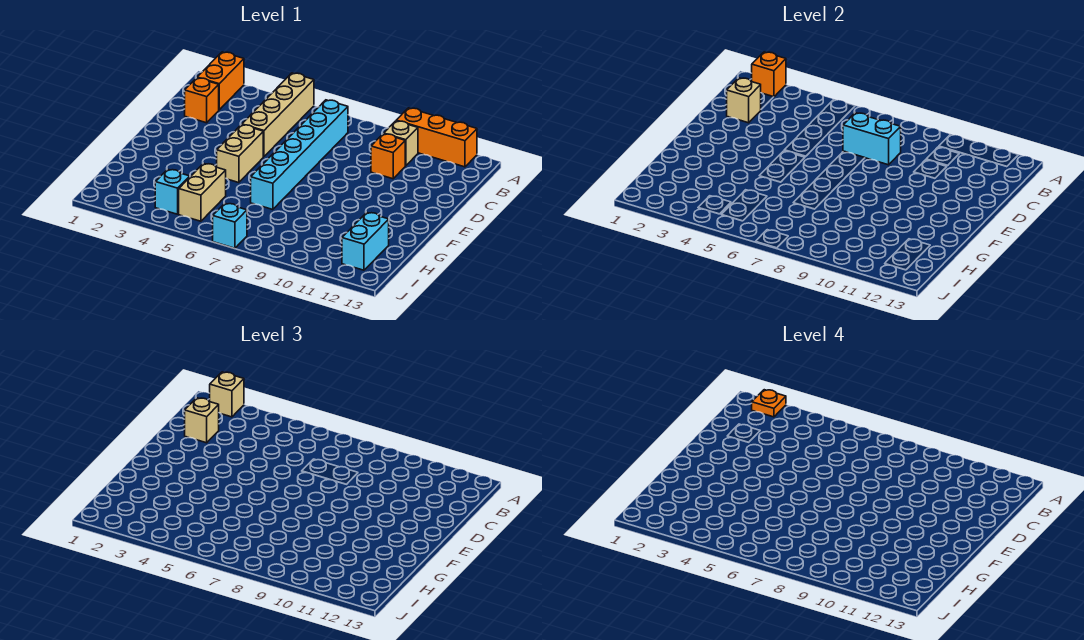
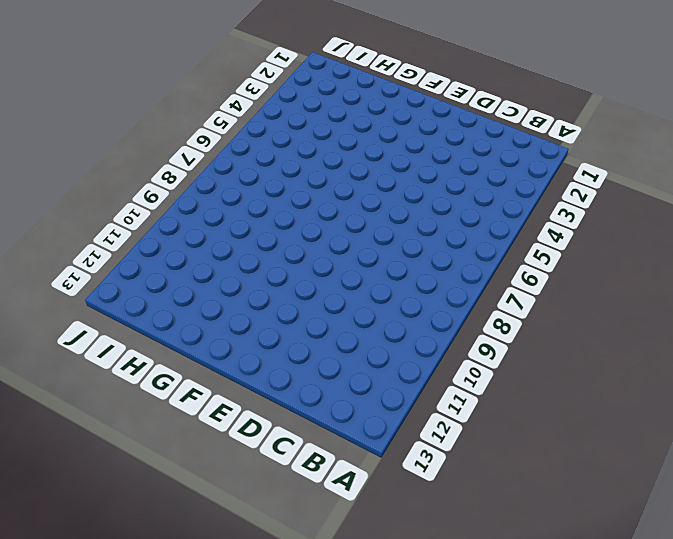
none -> orange brick A2:B2 level 1
none -> tan brick A5:D5 level 1
none -> orange brick A10:A12 level 1

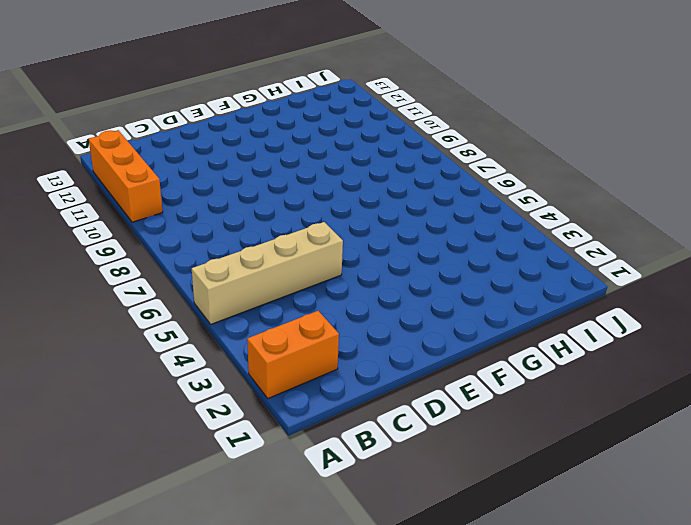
none -> cyan brick B7:G7 level 1
none -> tan brick B10 level 1
none -> orange brick C2 level 1

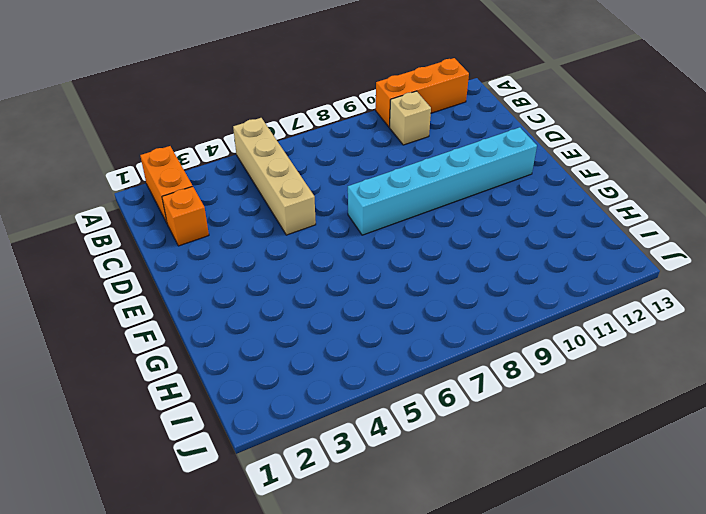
cyan brick E7:E12 level 1 -> cyan brick B7:G7 level 1
none -> orange brick C10 level 1
none -> tan brick E5:F5 level 1
none -> tan brick H5:I5 level 1

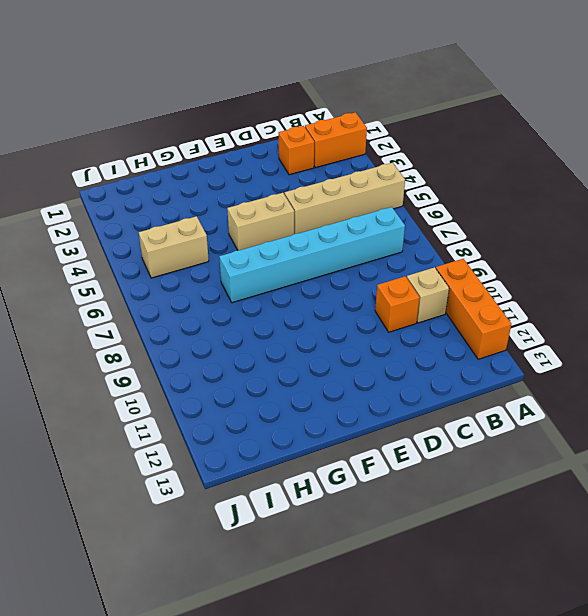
none -> cyan brick H12:I12 level 1
none -> cyan brick I4 level 1
none -> cyan brick J7 level 1

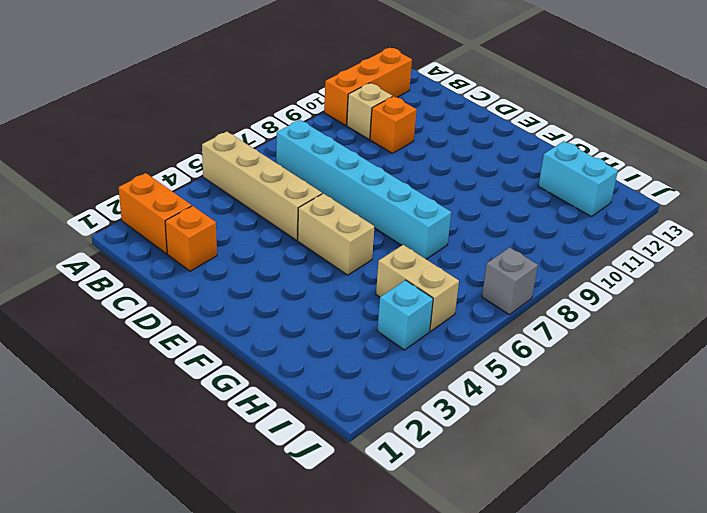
grey brick J7 level 1 -> cyan brick J7 level 1
none -> orange brick A2 level 2
none -> tan brick C2 level 2
none -> cyan brick C7:C8 level 2

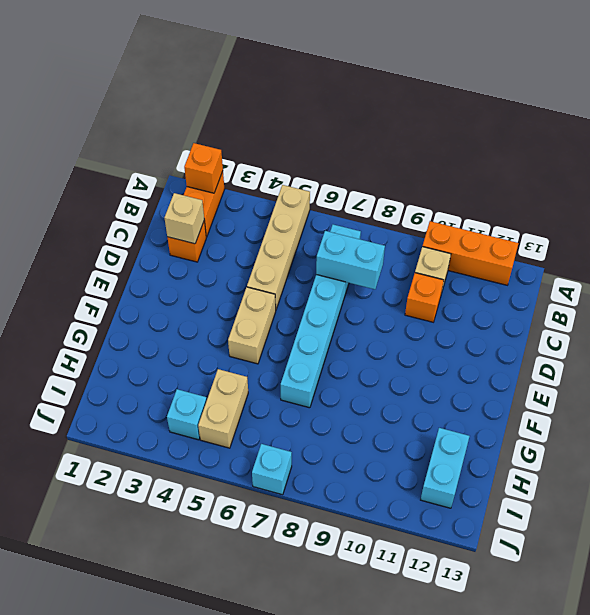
none -> tan brick A2 level 3
none -> tan brick C2 level 3
none -> orange plate A2 level 4

